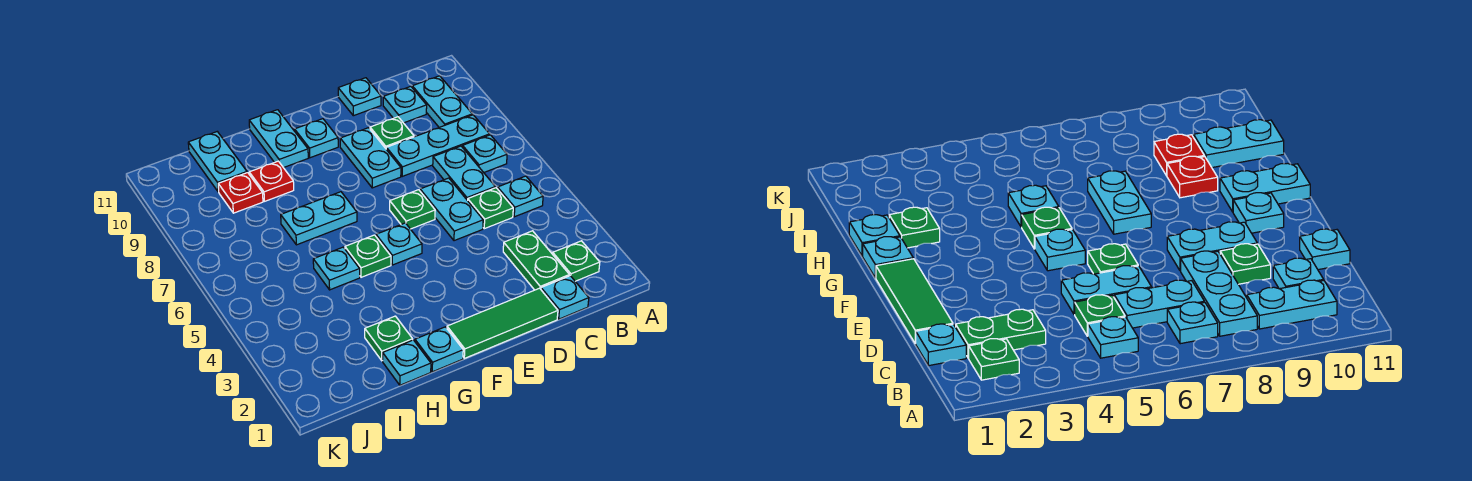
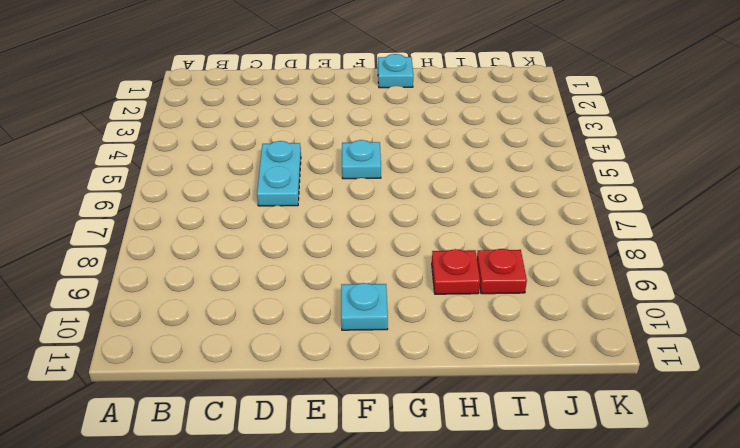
none -> green plate B2 level 1
none -> cyan plate B5 level 1
none -> cyan plate B7 level 1

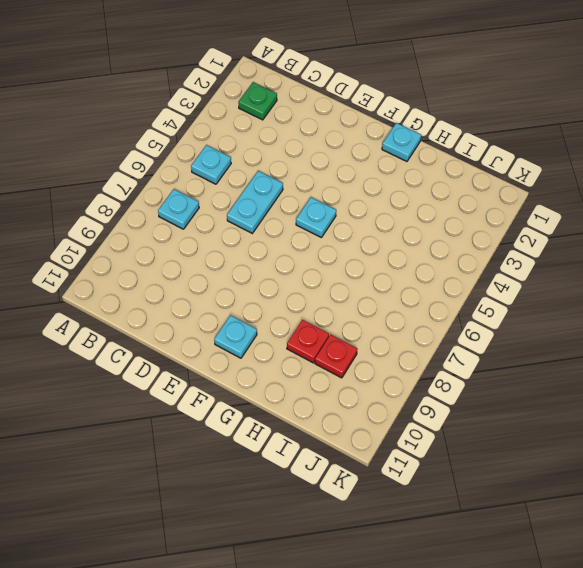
none -> cyan plate B8:D8 level 1
none -> cyan plate B9:B10 level 1
none -> cyan plate C1 level 1

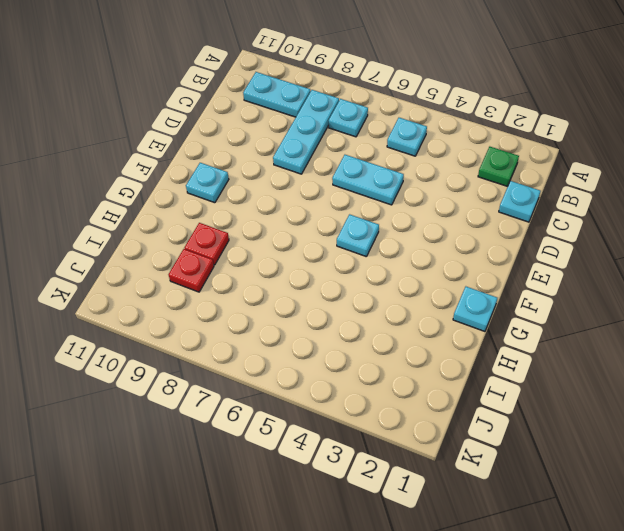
none -> green plate C2:C3 level 1
none -> green plate C5 level 1
none -> cyan plate C6:C7 level 1

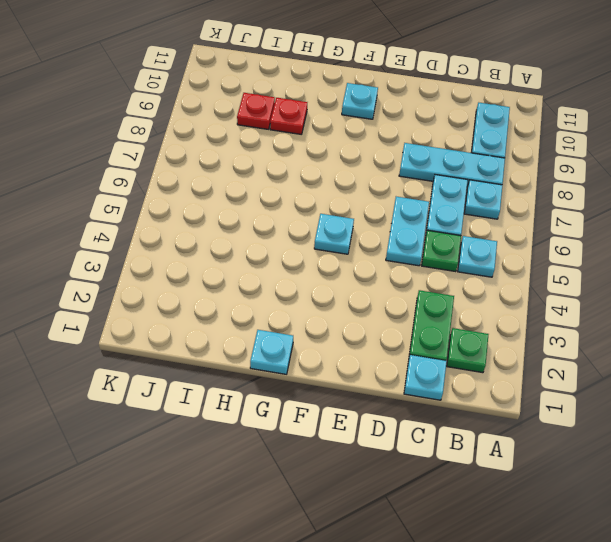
none -> cyan plate C10 level 1
none -> green tile D1:F1 level 1
none -> green plate D9 level 1

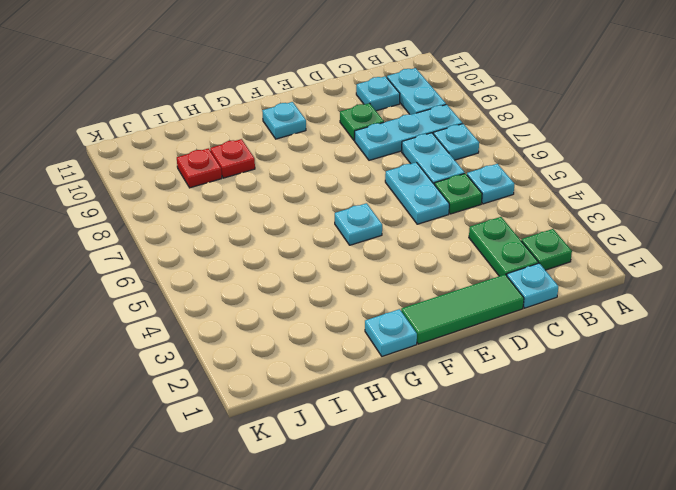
none -> cyan plate D11 level 1
none -> green plate E6 level 1
none -> cyan plate E8:E9 level 1

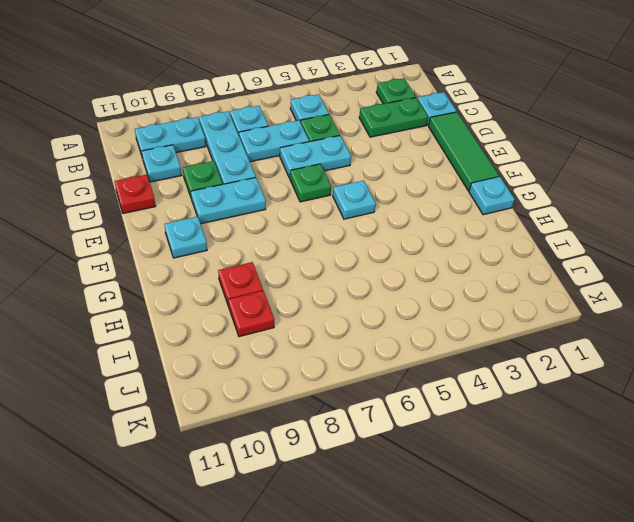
red plate D11 level 1 -> cyan plate D11 level 1
none -> green plate G5 level 1
none -> cyan plate G7:H7 level 1
none -> cyan plate G10:G11 level 1

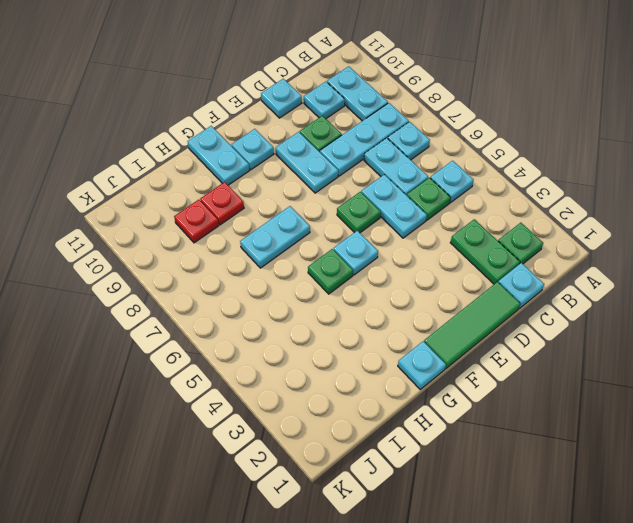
none -> cyan plate H1 level 1
none -> green plate H2 level 1
none -> cyan plate H5 level 1

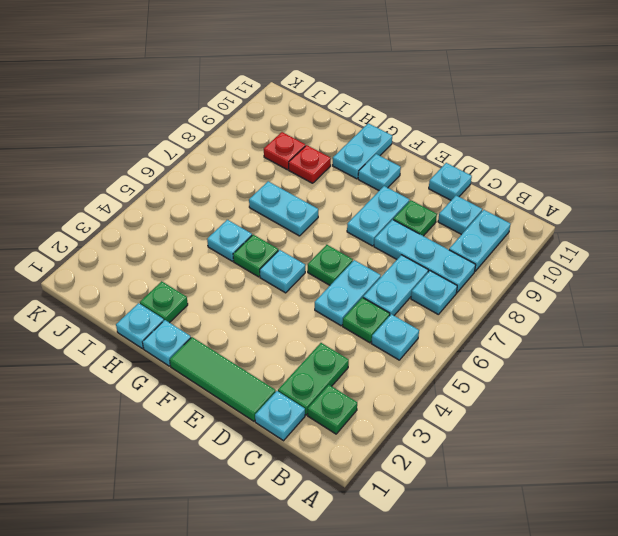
none -> cyan plate I10:I11 level 1

